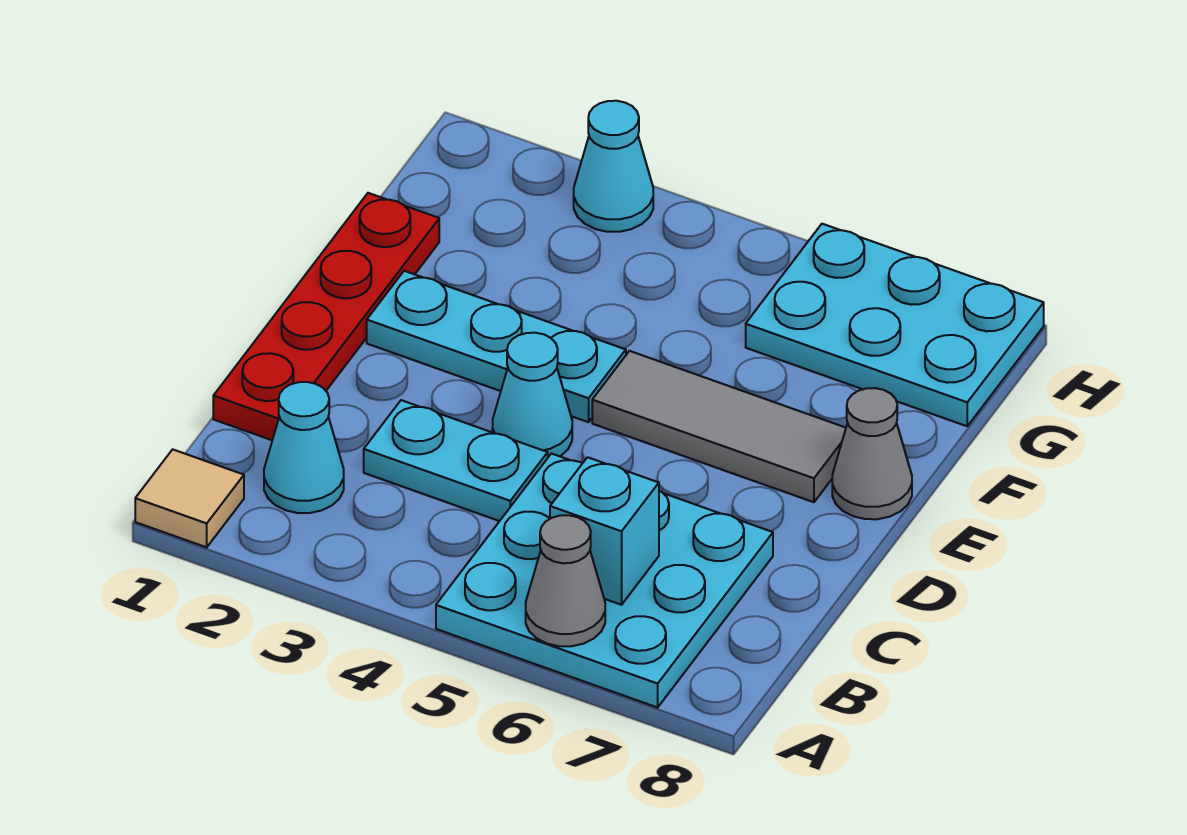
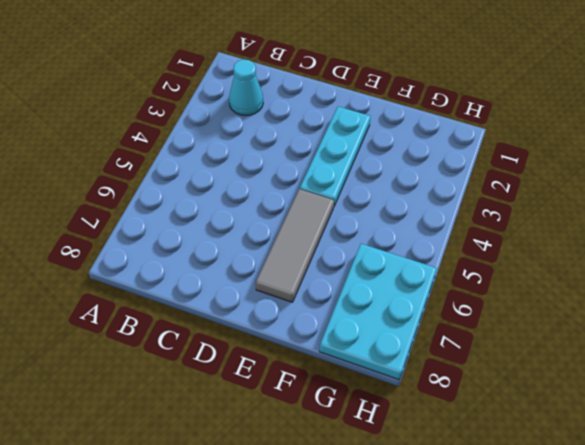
none -> tan tile A1 level 1
none -> cyan plate A5:C7 level 1
none -> red plate C1:F1 level 1

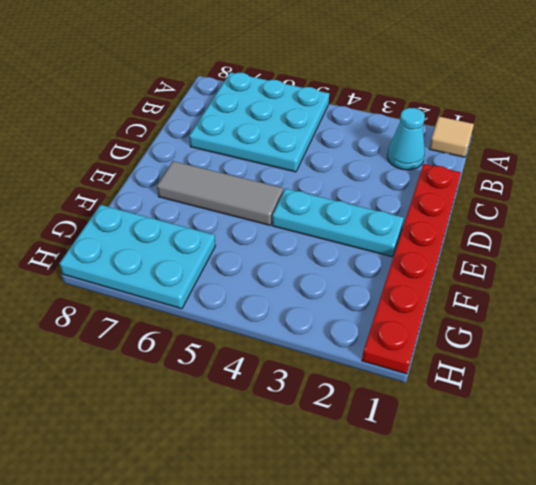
red plate C1:H1 level 1 -> red plate C1:F1 level 1
none -> cyan plate C3:C4 level 1
none -> cyan cone D4 level 1
none -> grey cone E8 level 1

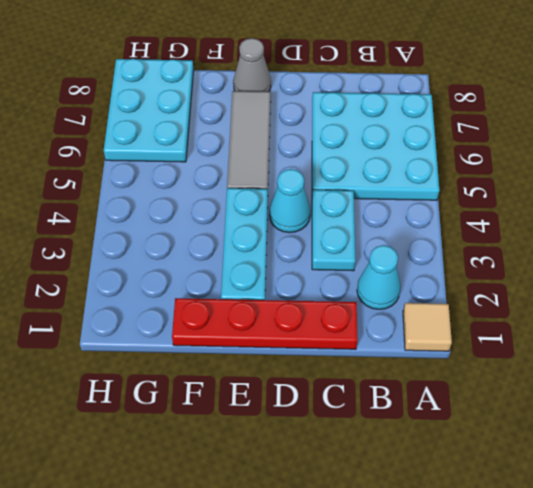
none -> cyan cone H3 level 1
none -> grey cone A6 level 2
none -> cyan brick B6 level 2

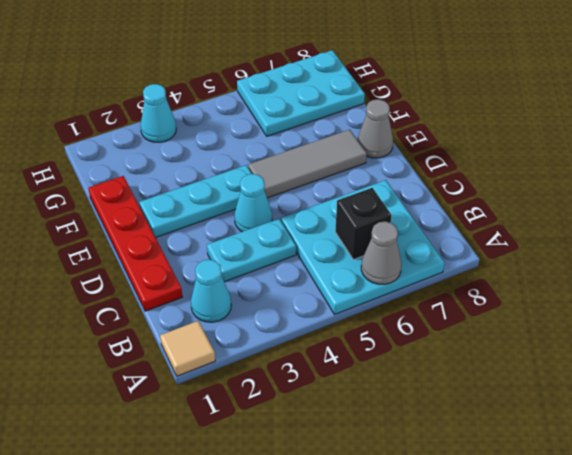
black brick B6 level 2 -> cyan brick B6 level 2

